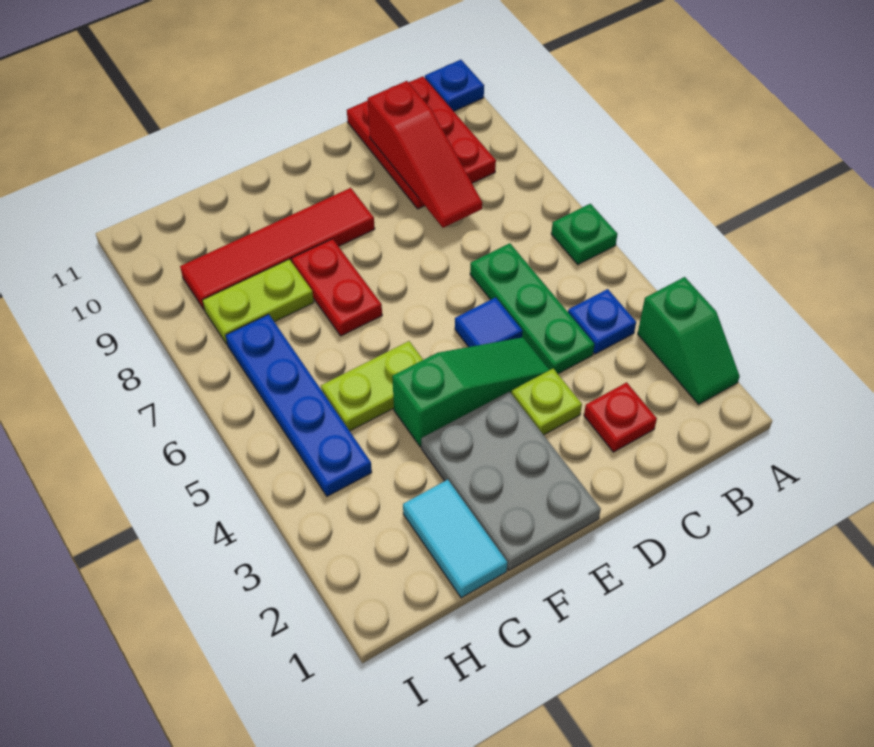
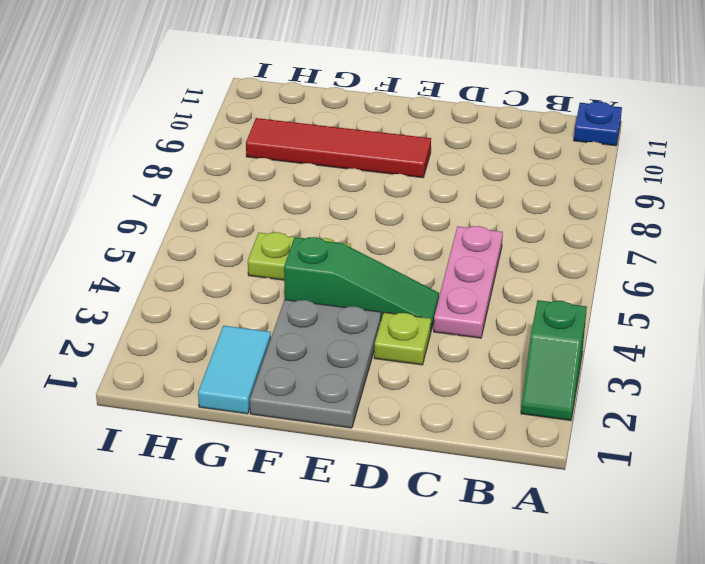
pink plate C4:C6 level 1 -> green plate C4:C6 level 1
none -> green plate A6 level 1
none -> blue plate B4 level 1
none -> red plate B9:C11 level 1

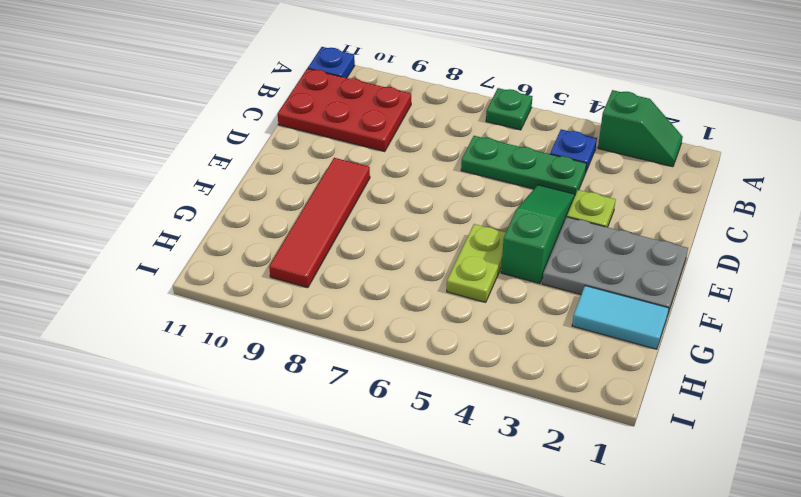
none -> red plate C2 level 1
none -> blue tile D5 level 1
none -> red plate F7:F8 level 1

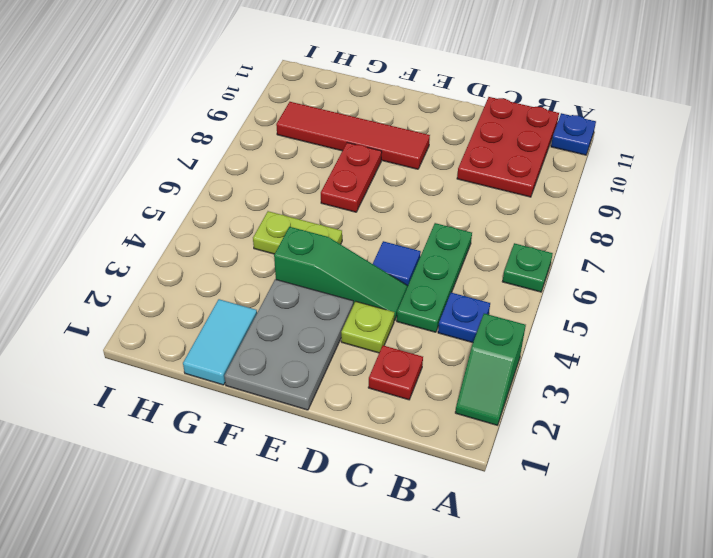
none -> lime plate G8:H8 level 1
none -> blue plate H4:H7 level 1
none -> red slope C8:C10 level 2 top 10

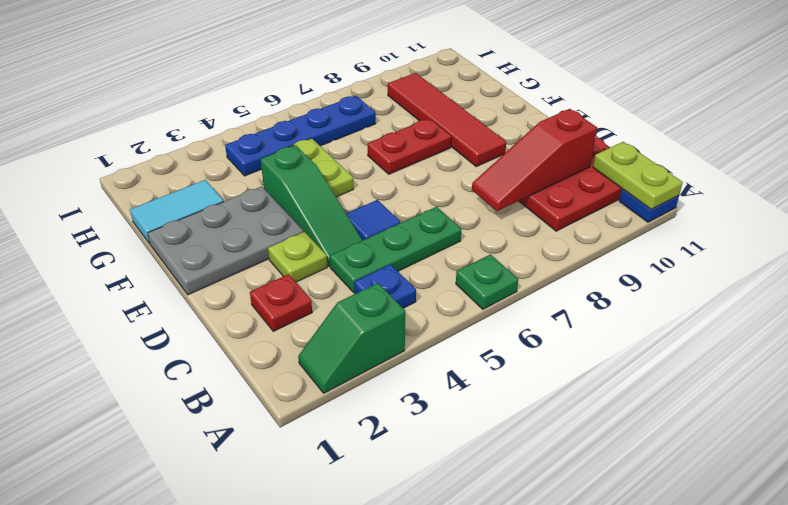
lime plate A11:B11 level 2 -> lime plate G8:H8 level 1

